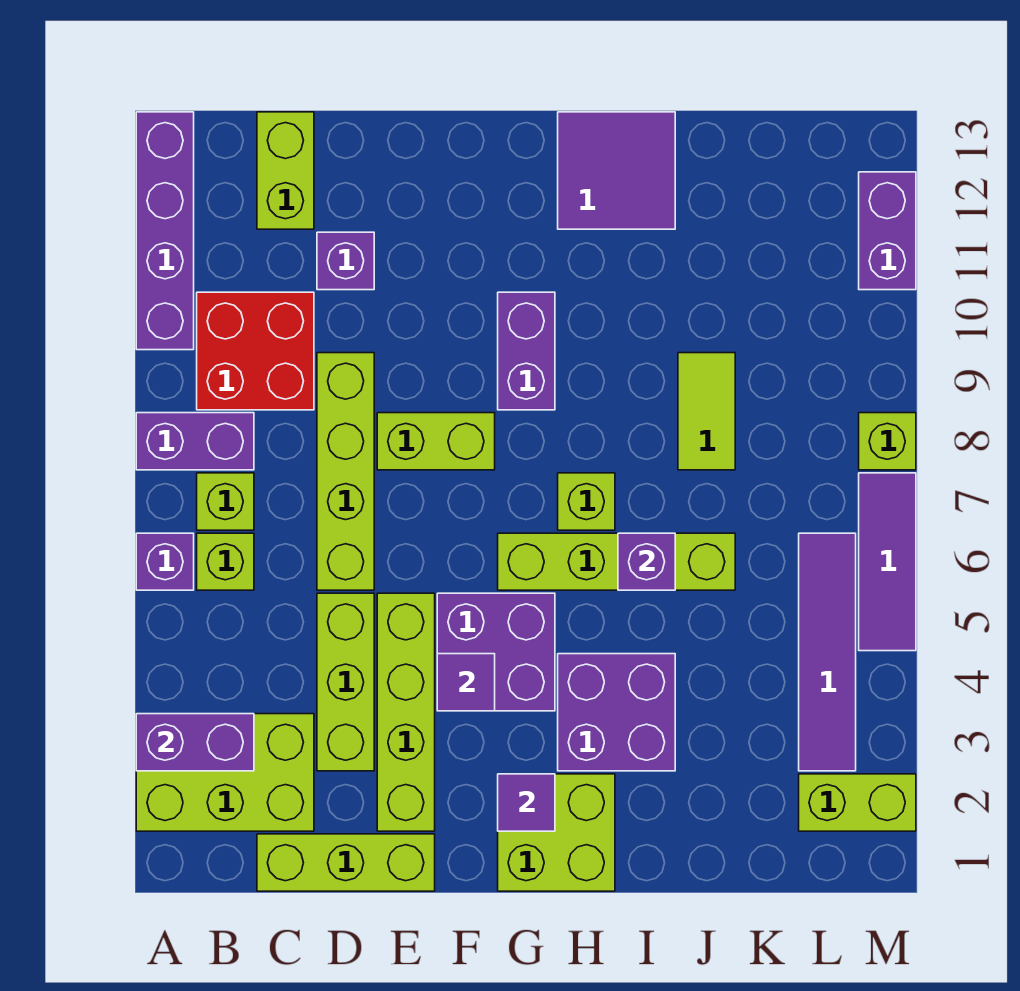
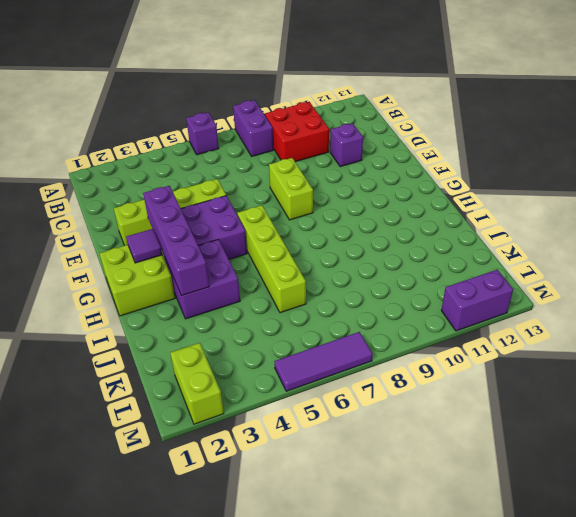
purple brick F3:I3 level 2 -> purple brick A10:A13 level 1
none -> lime brick A2:C3 level 1
none -> lime brick B6 level 1
none -> lime brick B7 level 1
none -> lime brick C1:E1 level 1

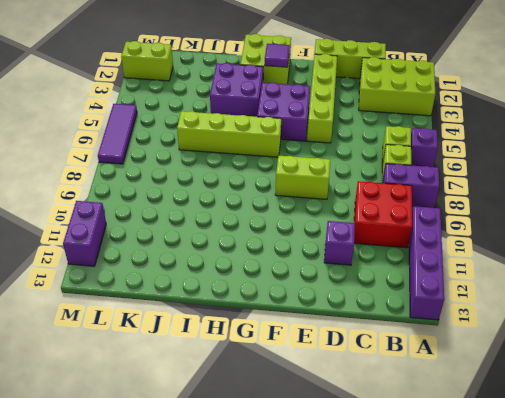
none -> lime brick C12:C13 level 1
none -> lime brick D3:D5 level 1
none -> lime brick D6:D9 level 1
none -> purple brick G9:G10 level 1

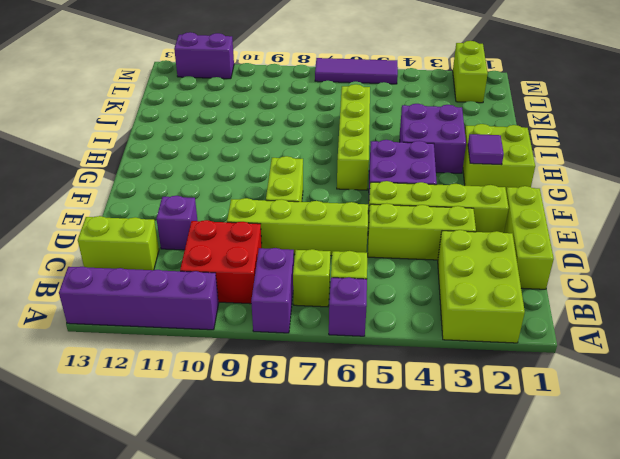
none -> purple brick G9:G10 level 1
none -> lime brick H7 level 1
none -> purple tile H12:I13 level 1
none -> lime tile J8:J9 level 1

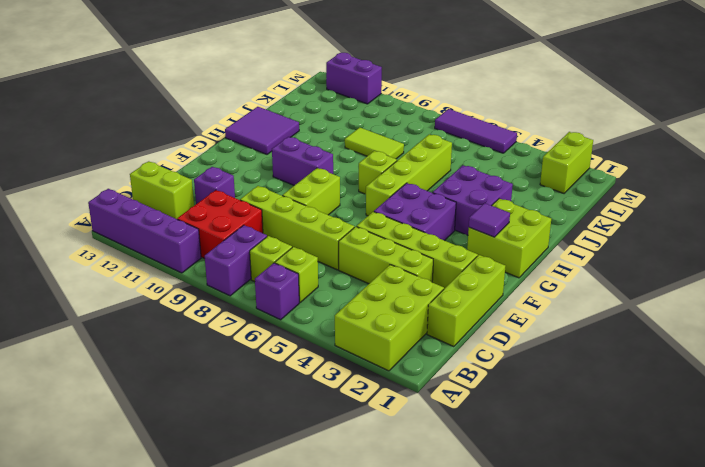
none -> purple tile L3:L6 level 1
none -> lime brick M8 level 1
none -> purple brick A3:B3 level 2
none -> purple tile F4 level 2

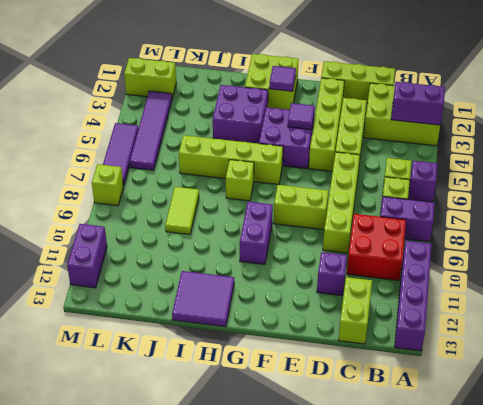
none -> purple brick I6 level 2

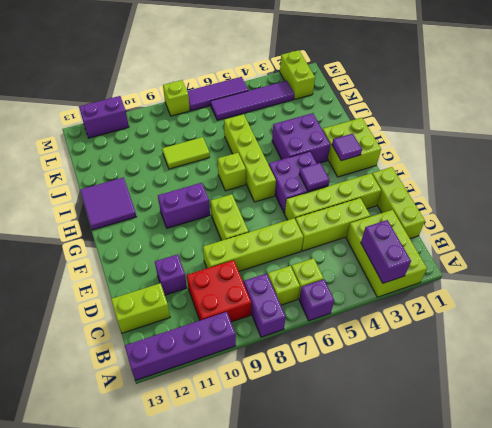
none -> purple brick I6 level 2

